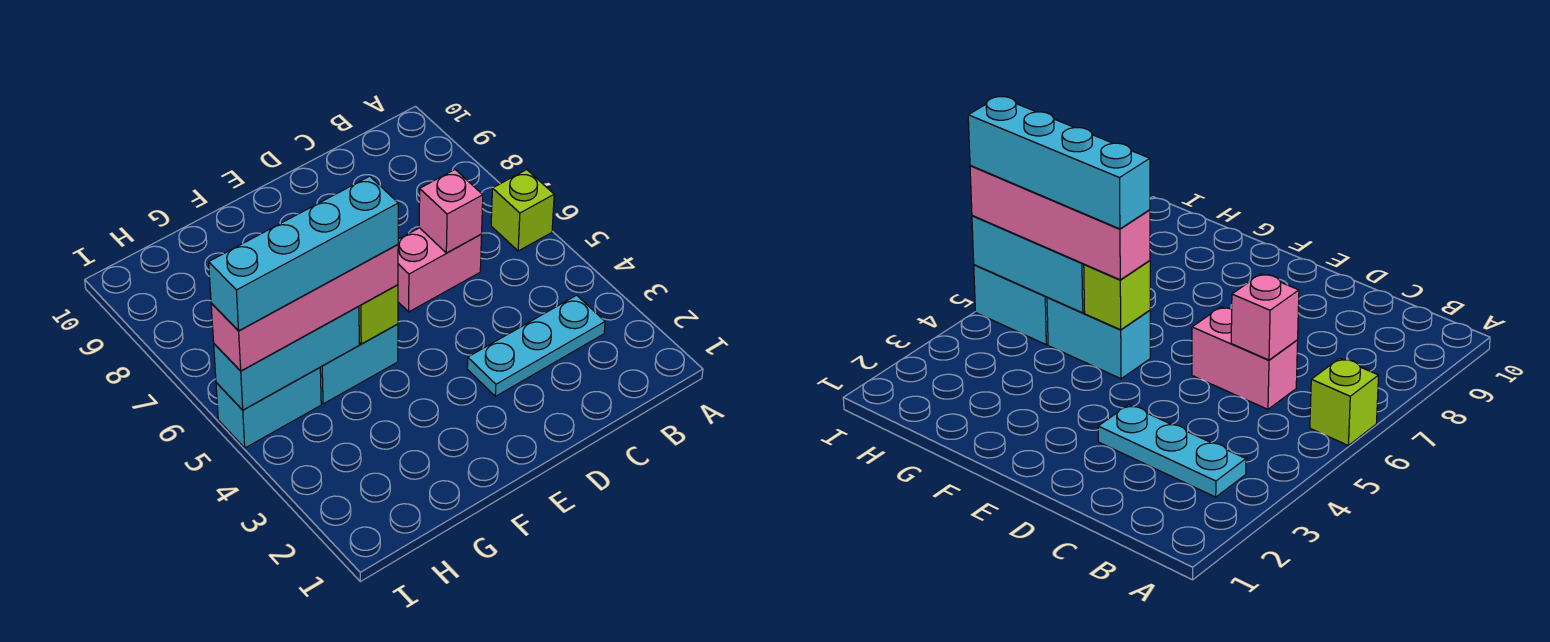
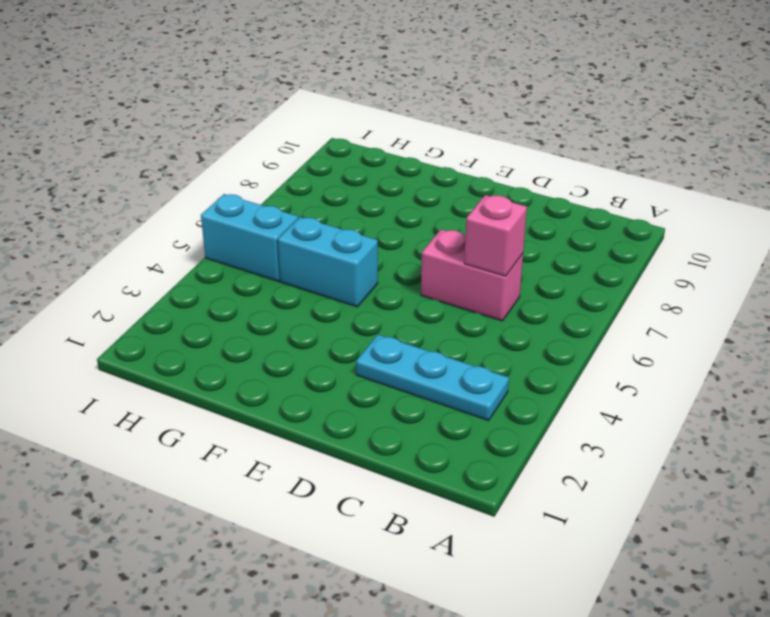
none -> lime brick A6 level 1
none -> lime brick F5 level 2

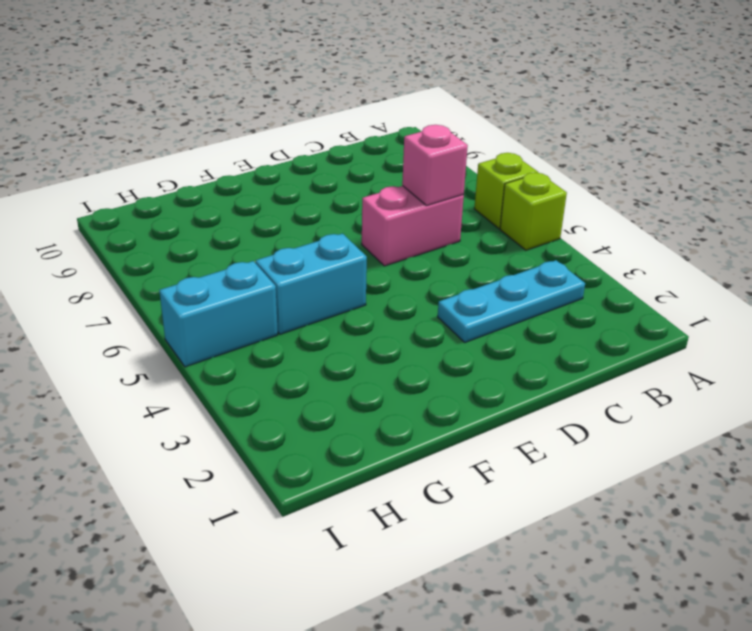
lime brick A5 level 1 -> lime brick F5 level 2
none -> cyan brick G5:I5 level 2
none -> pink brick F5:I5 level 3

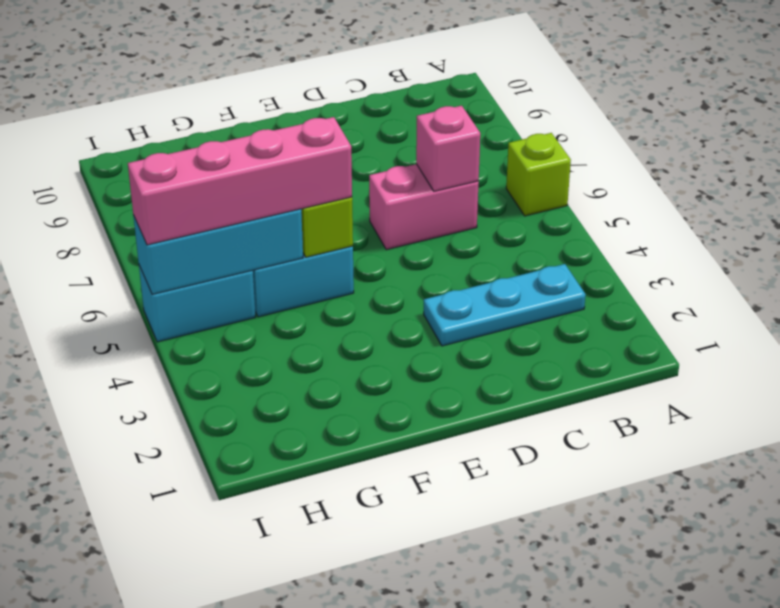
none -> cyan brick F5:I5 level 4

